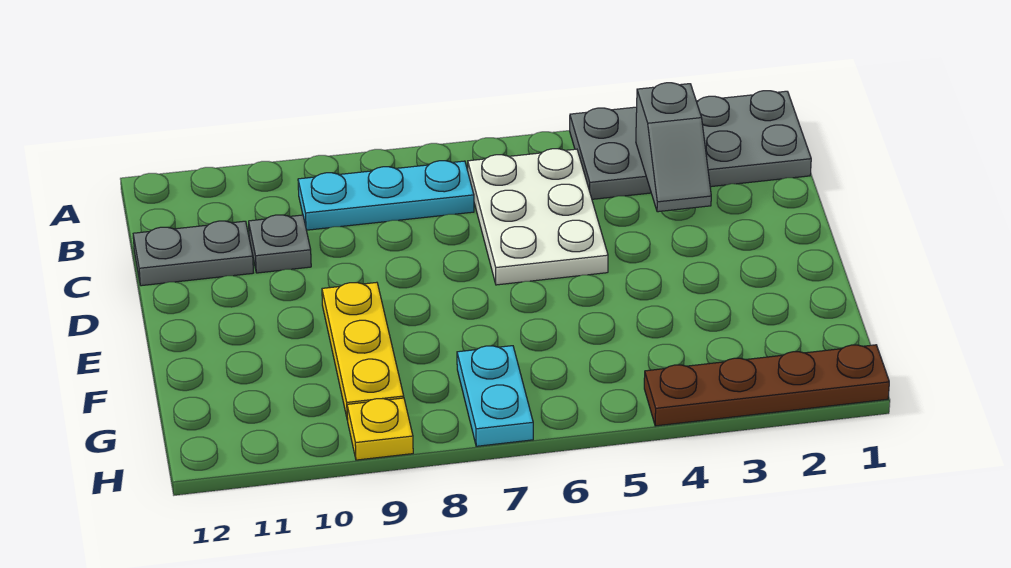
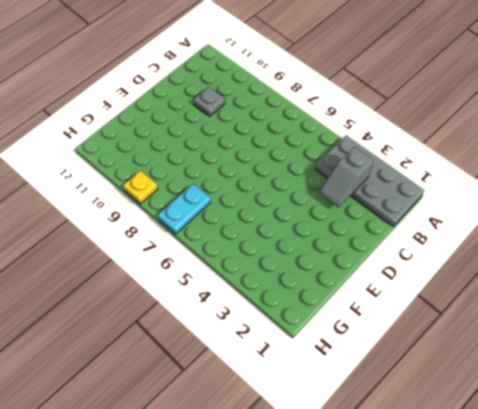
none -> white plate B5:D6 level 1
none -> cyan plate B7:B9 level 1

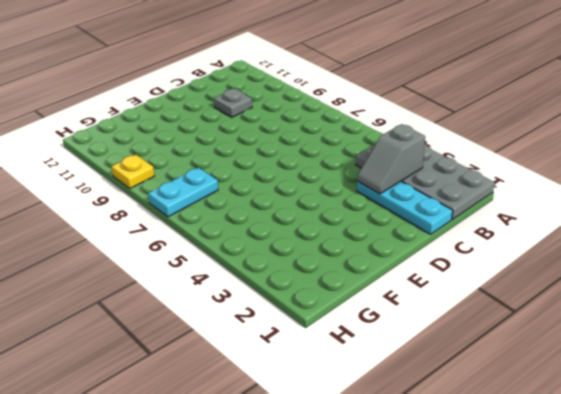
cyan plate C1:C3 level 1 -> cyan plate B7:B9 level 1
none -> white plate B5:D6 level 1
none -> grey plate C11:C12 level 1

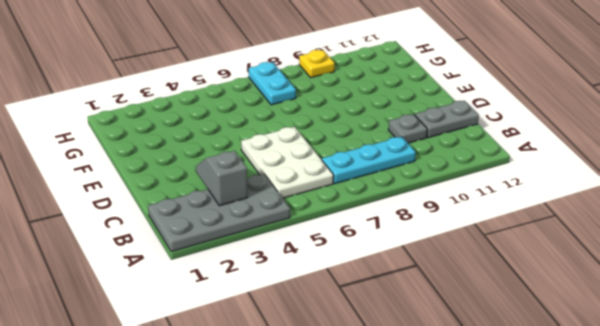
none -> yellow plate E9:G9 level 1
none -> brown plate H1:H4 level 1

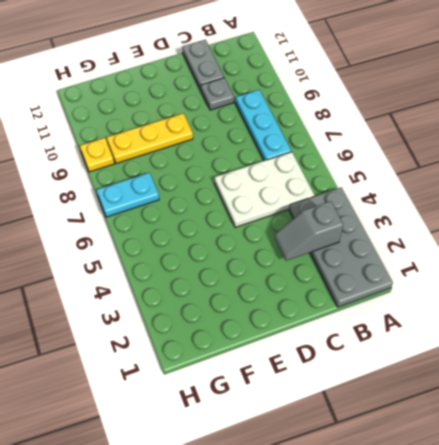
none -> brown plate H1:H4 level 1

